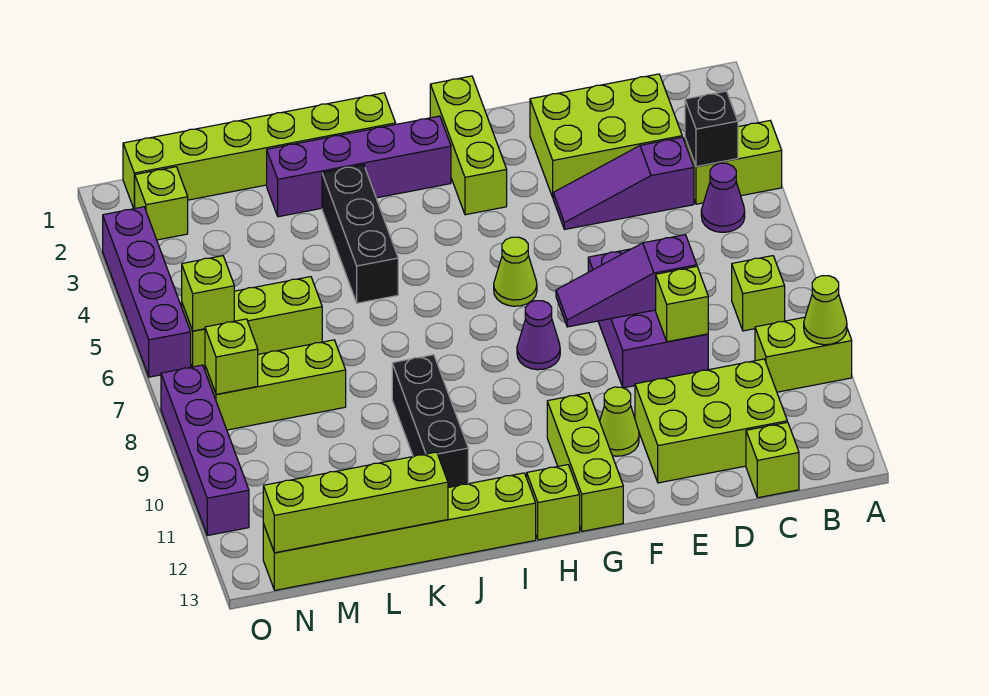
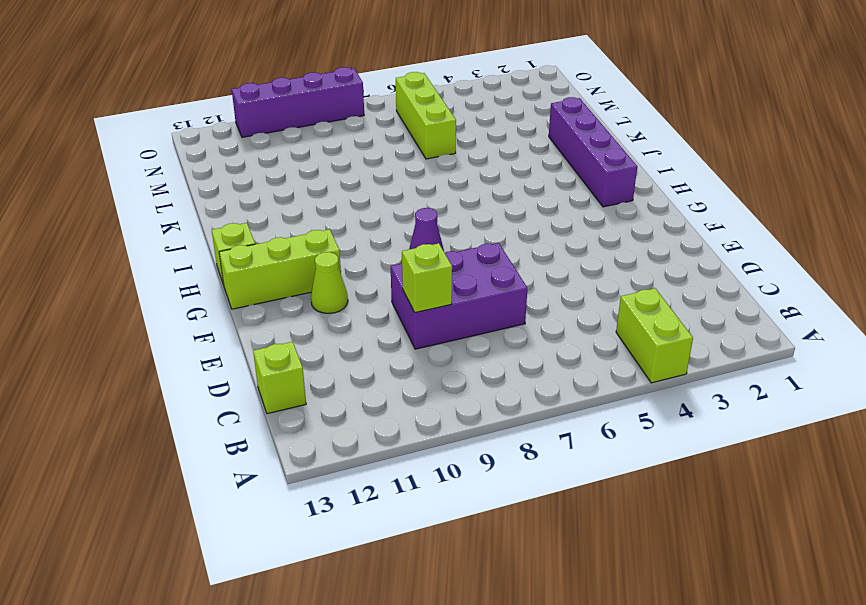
none -> lime brick A10:B10 level 1
none -> purple cone B5 level 1
none -> lime brick B8 level 1
none -> lime brick C2:E3 level 1

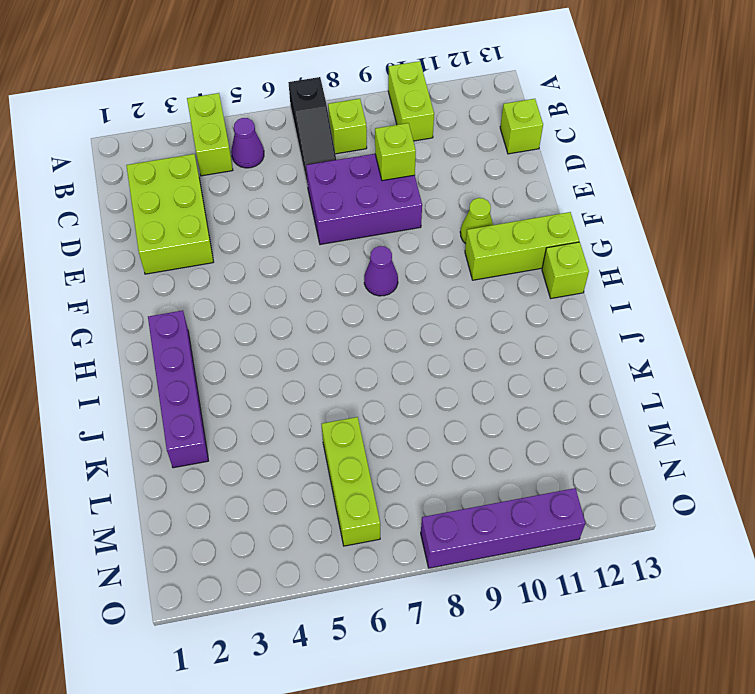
black slope A7:C7 level 1 top A -> none
none -> purple slope C4:E4 level 1 top C
none -> lime brick C11:E12 level 1
none -> lime brick G1:G3 level 1
none -> lime cone G6 level 1

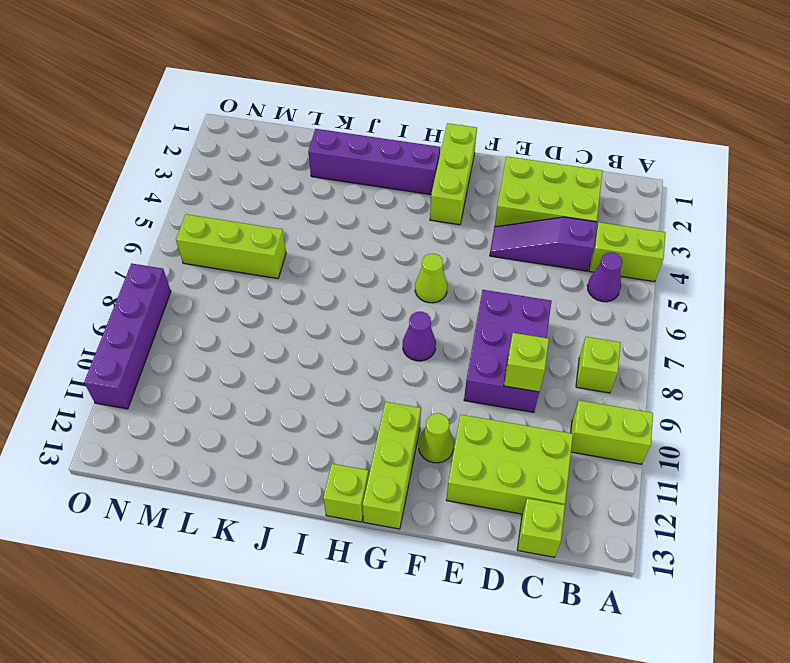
none -> lime brick I1:N1 level 1
none -> lime brick I13:N13 level 1
none -> black brick J3:J5 level 1
none -> black brick J9:J11 level 1

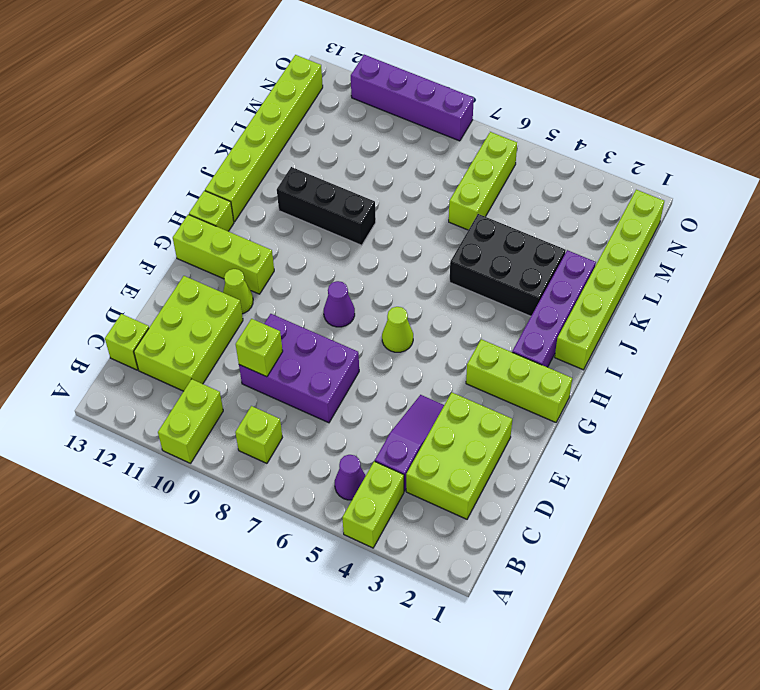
black brick J3:K5 level 1 -> black brick J3:J5 level 1
none -> lime brick L8:N8 level 1
none -> lime brick N2 level 1
none -> purple brick O3:O6 level 1
none -> lime cone A10 level 2

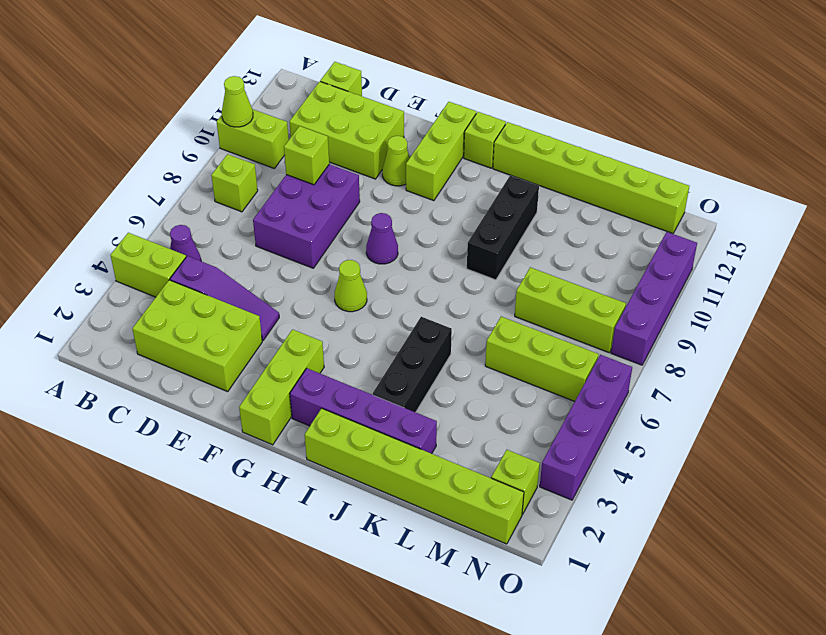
none -> black brick B4 level 2
none -> purple slope D8:F8 level 2 top D
none -> lime brick K13:N13 level 2
none -> lime brick N6 level 2

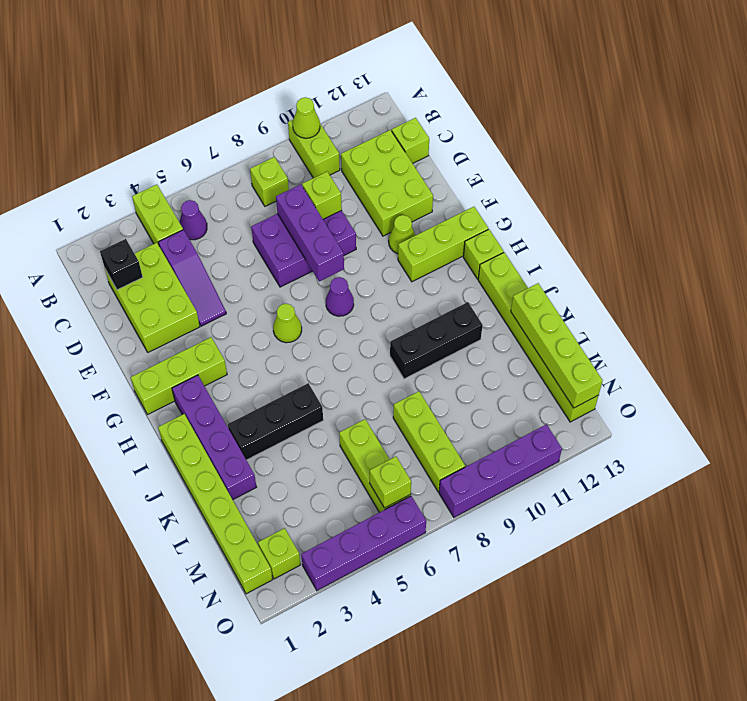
black brick C2 level 2 -> black brick B4 level 2
purple brick D8:F8 level 2 -> purple slope D8:F8 level 2 top D
none -> lime brick N8 level 2

